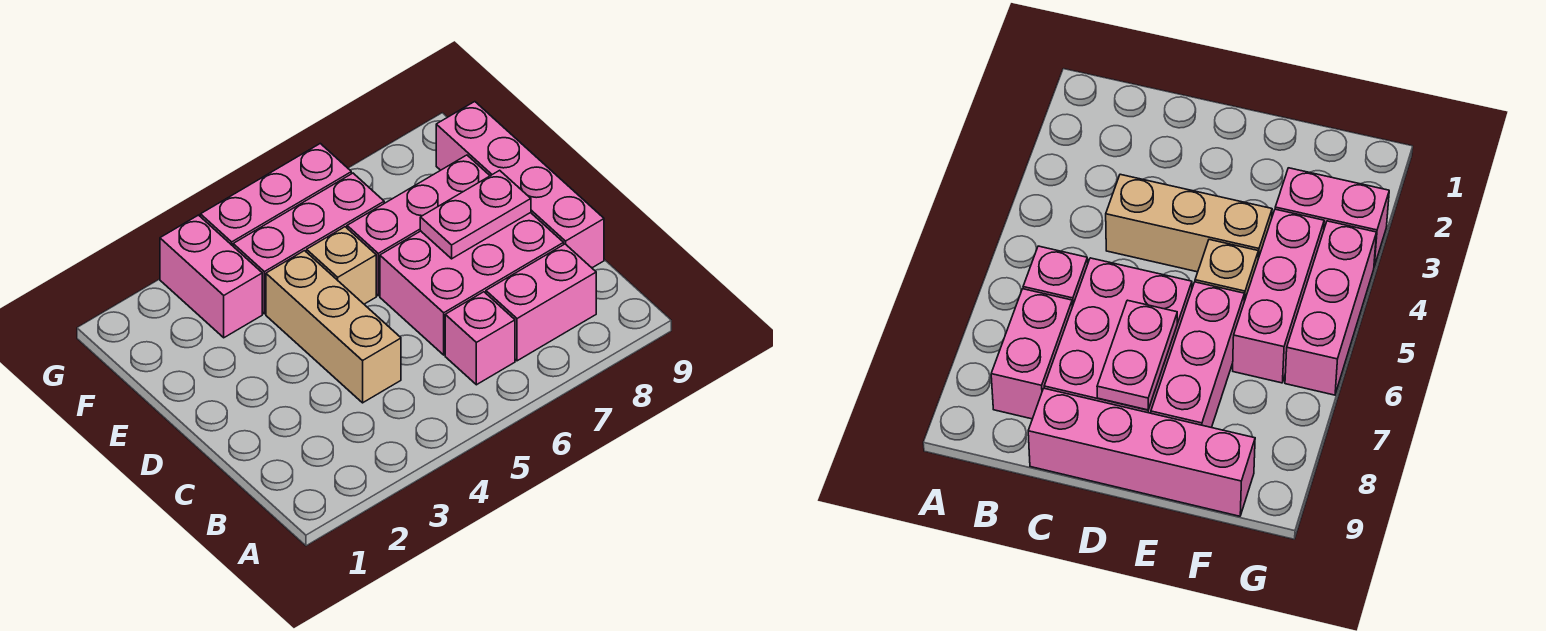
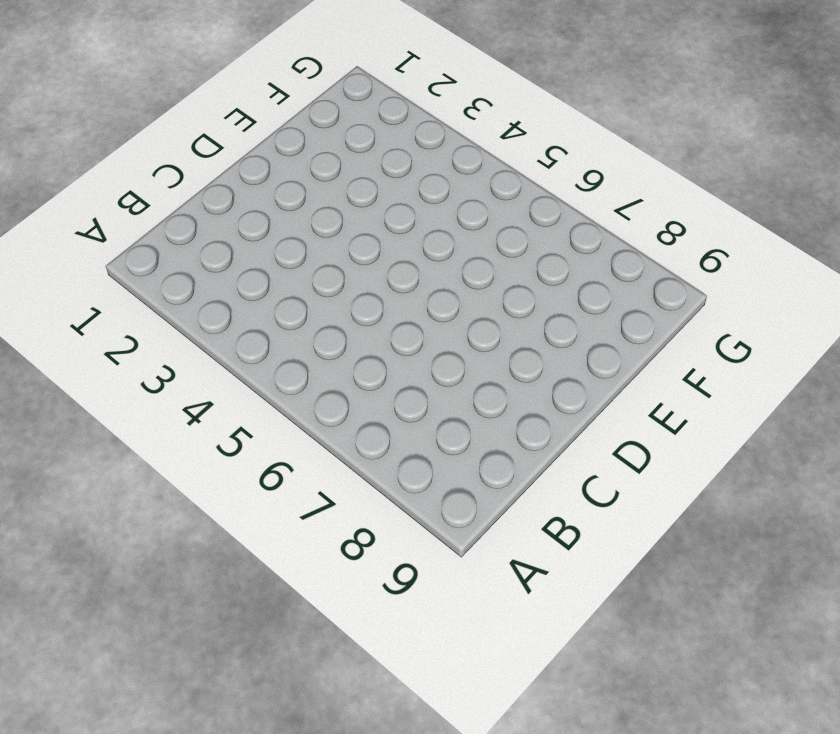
none -> pink brick B6 level 1
none -> pink brick B7:B8 level 1

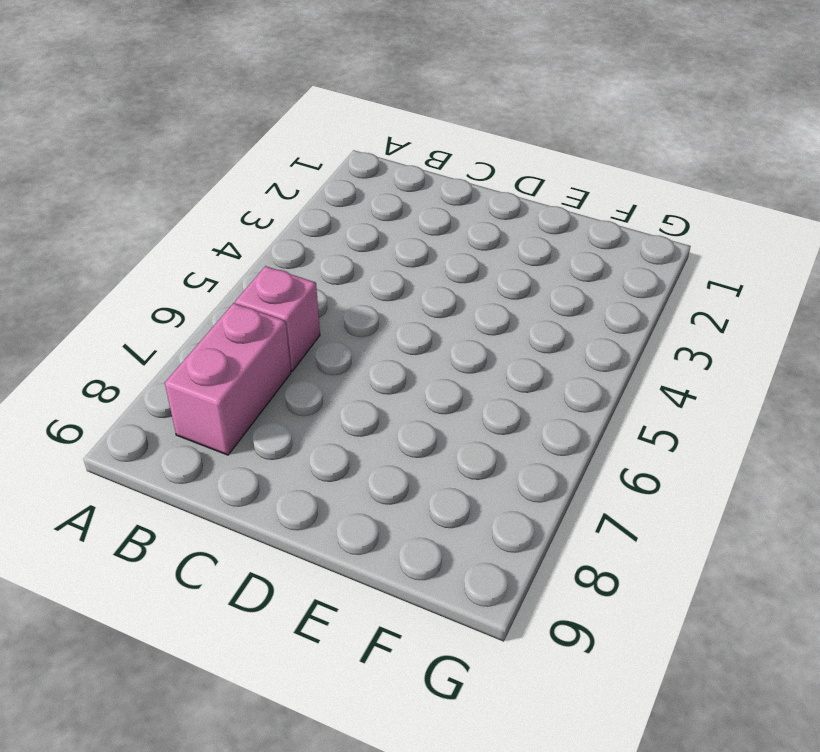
none -> tan brick C4:E4 level 1
none -> pink brick C6:D8 level 1

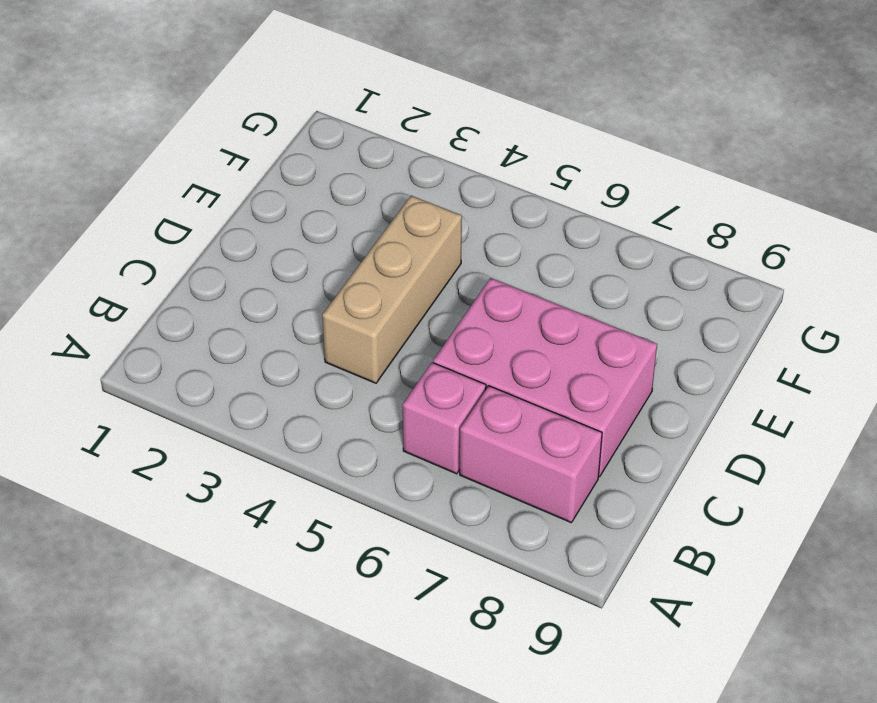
none -> pink brick C9:F9 level 1
none -> tan brick E5 level 1

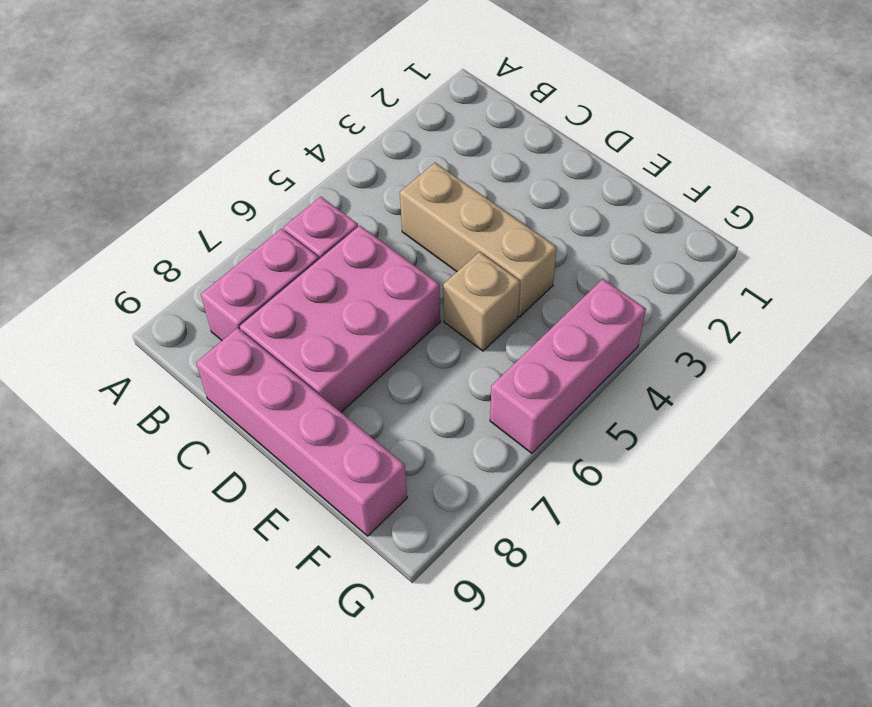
none -> pink brick E6:E8 level 1
none -> pink brick F3:G3 level 1

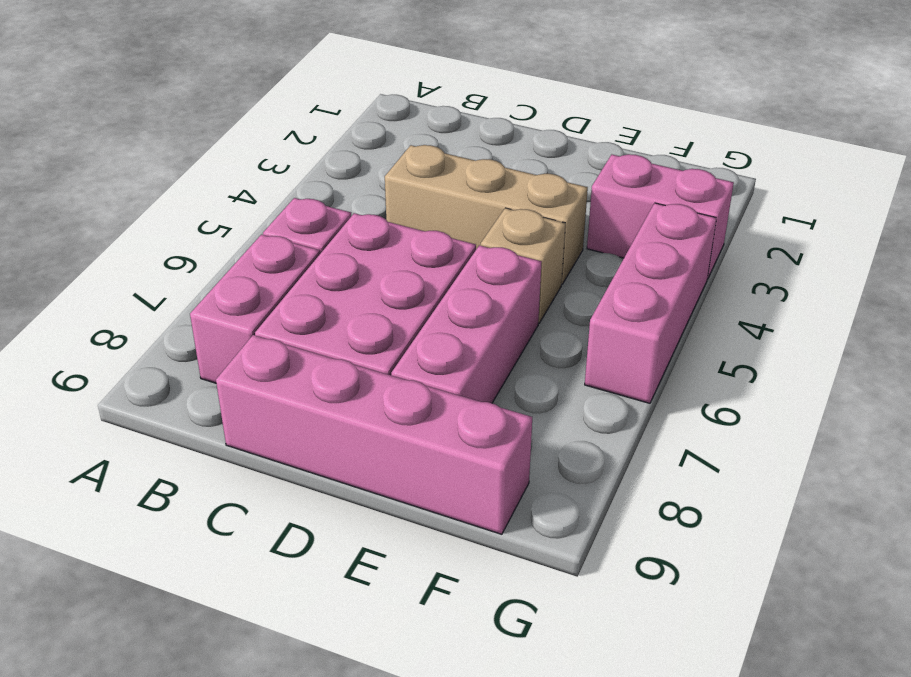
none -> pink brick F4:F6 level 1
none -> pink plate D7:D8 level 2

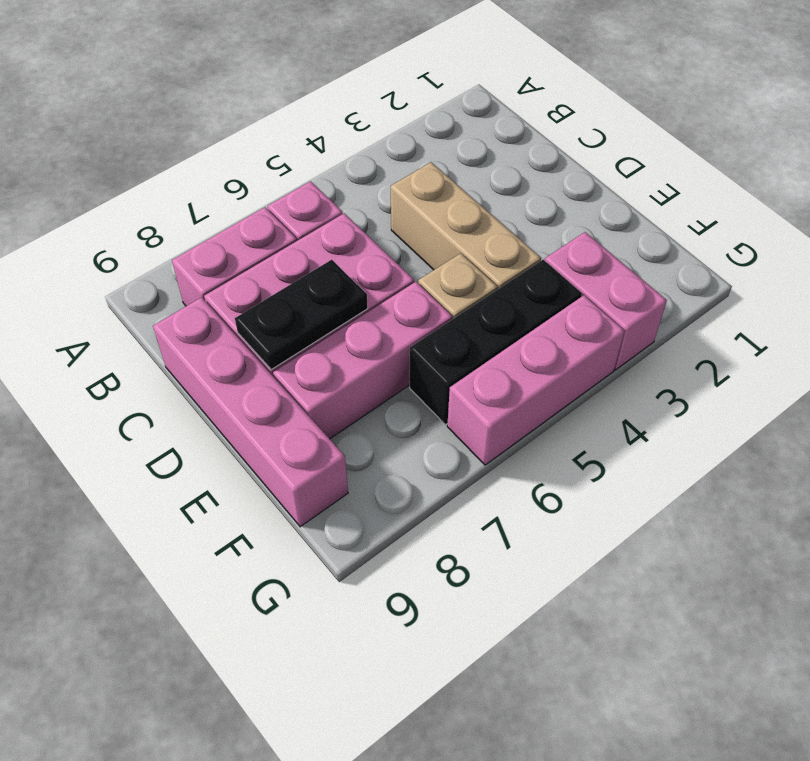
black plate D7:D8 level 2 -> pink plate D7:D8 level 2
black brick F4:F6 level 1 -> pink brick F4:F6 level 1

